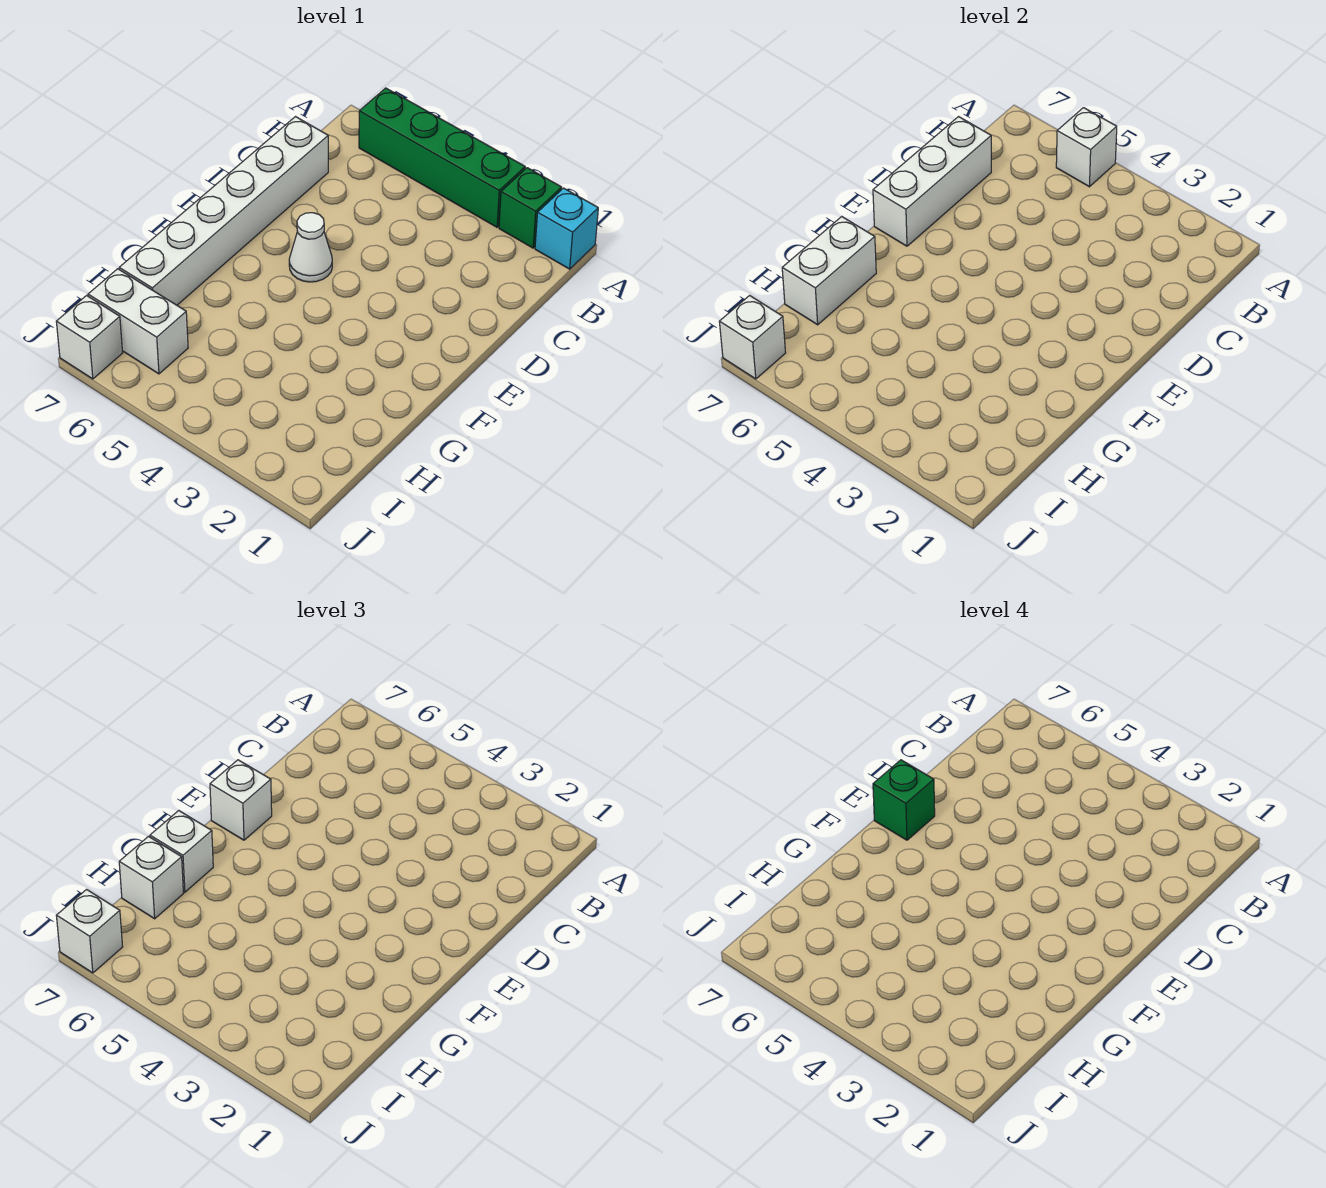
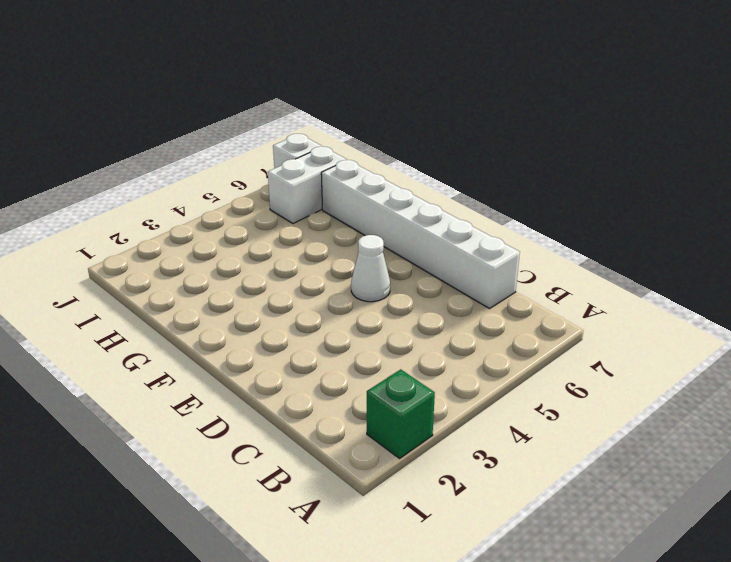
none -> cyan brick A1 level 1
none -> green brick A3:A6 level 1
none -> white brick A5 level 2

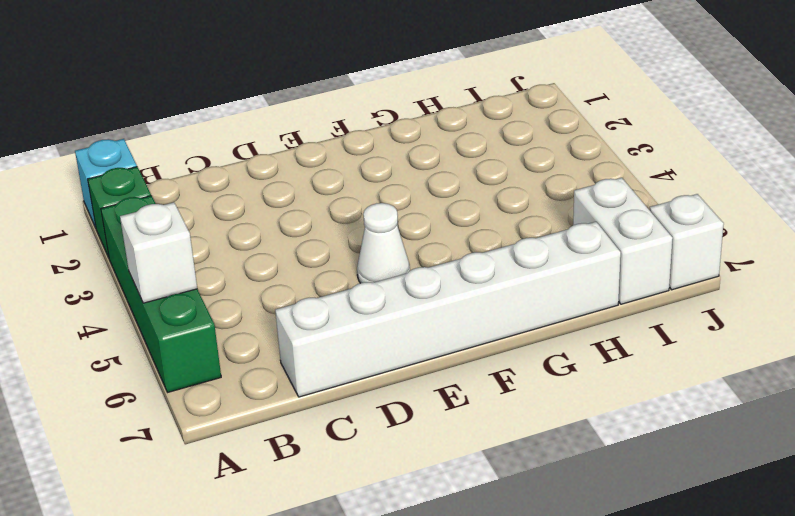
none -> white brick C7:E7 level 2
none -> white brick G7:H7 level 2
none -> white brick J7 level 2

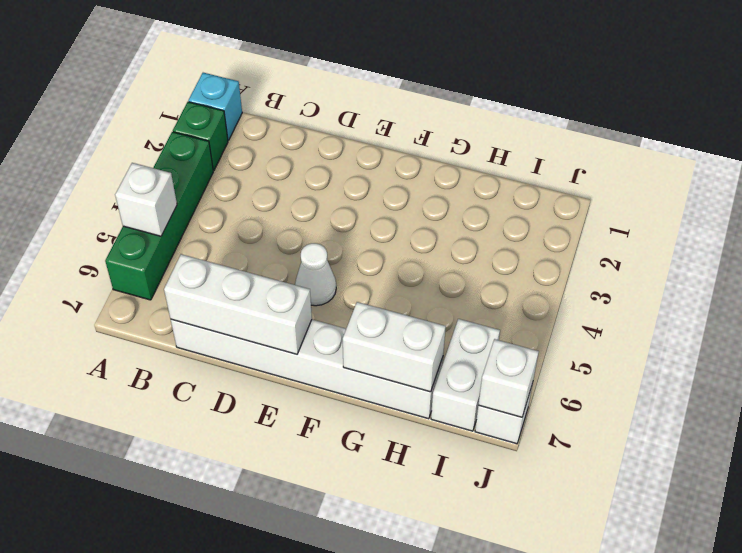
none -> white brick E7 level 3
none -> white brick G7 level 3
none -> white brick H7 level 3

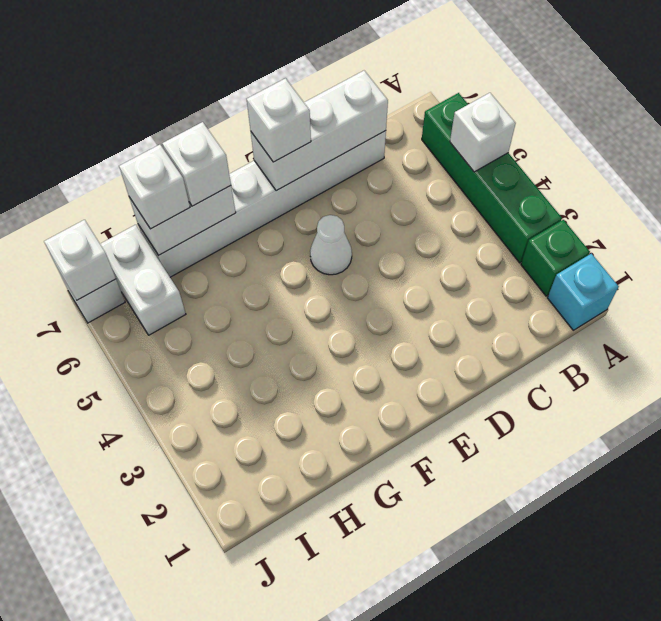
none -> white brick J7 level 3
none -> green brick E7 level 4

